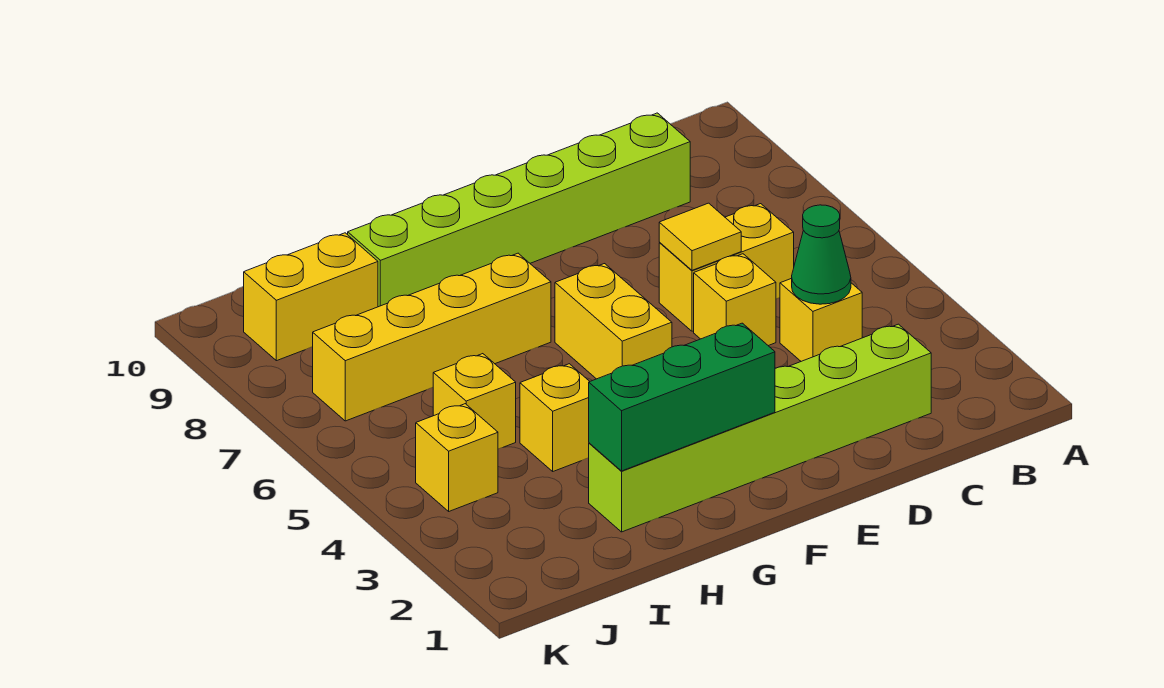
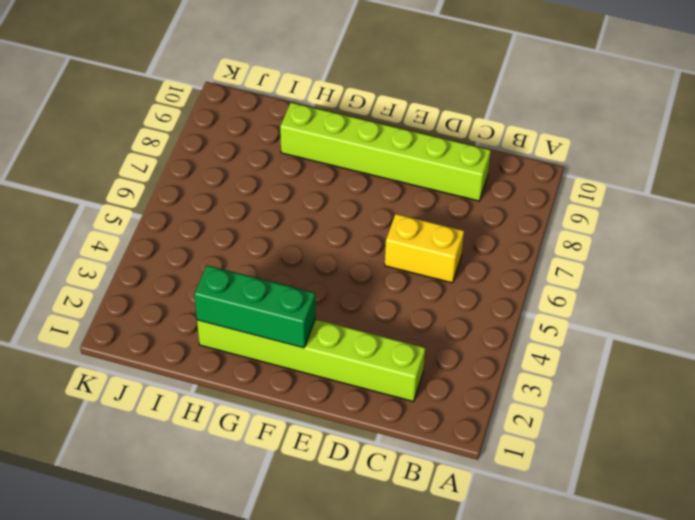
none -> yellow brick C4 level 1
none -> yellow brick D5 level 1
none -> yellow brick F5:F6 level 1

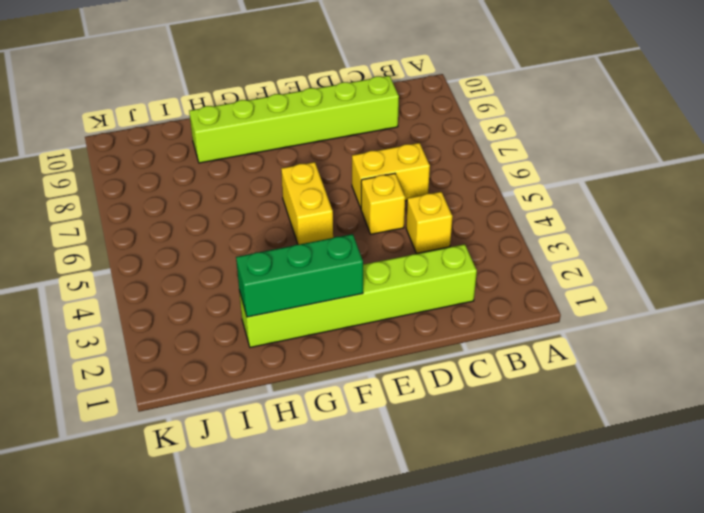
none -> yellow brick G7:J7 level 1
none -> yellow brick H4 level 1
none -> yellow brick I5 level 1

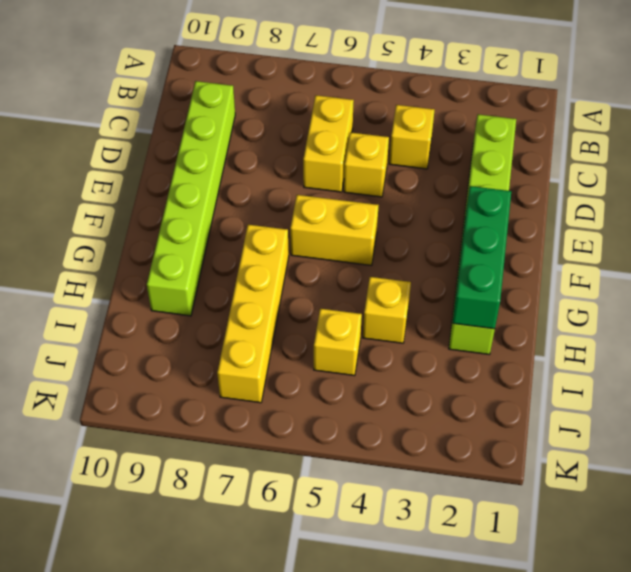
none -> yellow brick I9:J9 level 1
none -> yellow brick J4 level 1
none -> green cone C4 level 2

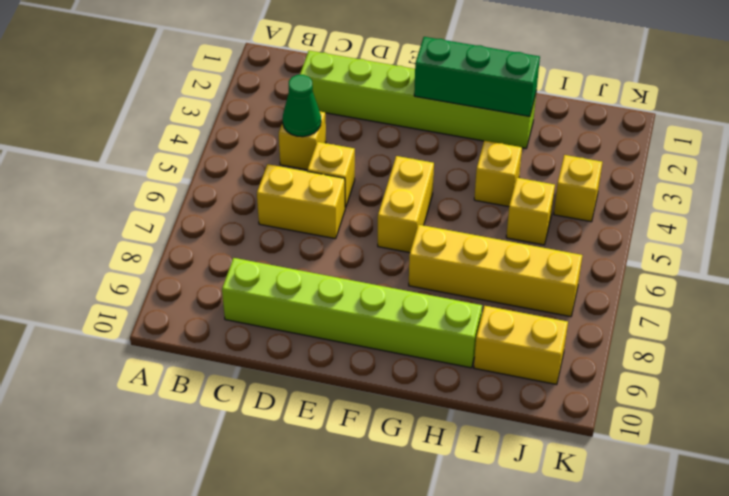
none -> yellow tile D6 level 2

